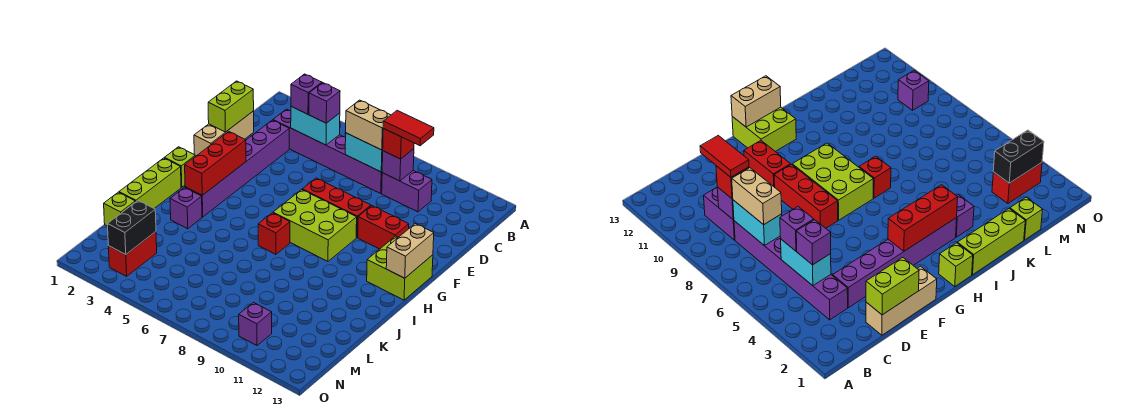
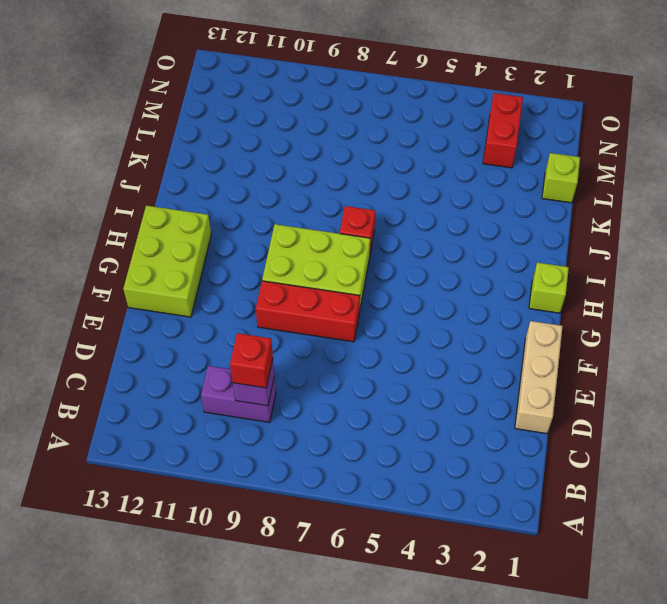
lime brick F12:H13 level 1 -> lime brick G12:H13 level 1
none -> purple brick C3:C8 level 1
none -> purple brick D3:I3 level 1
none -> red brick F10:F11 level 1

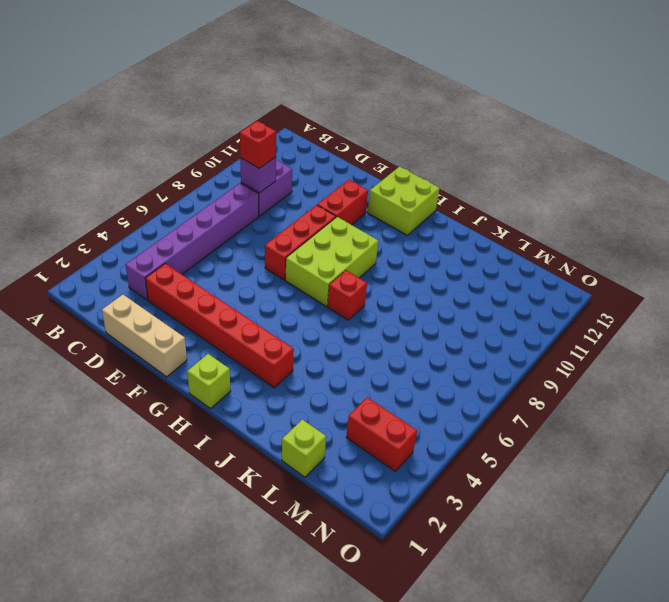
red brick D3:I3 level 1 -> purple brick D3:I3 level 1
none -> lime brick I1:K1 level 1
none -> purple brick J3 level 1
none -> purple brick N10 level 1

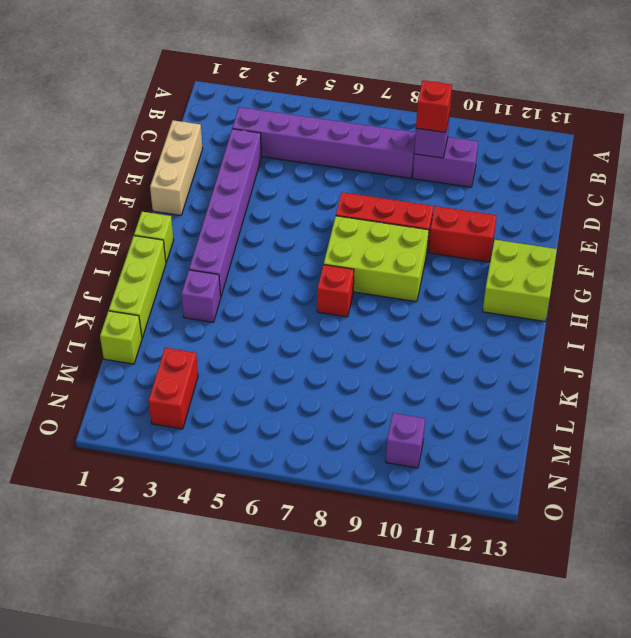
none -> cyan brick C4:C5 level 2
none -> cyan brick C7:C8 level 2
none -> lime brick D1:E1 level 2

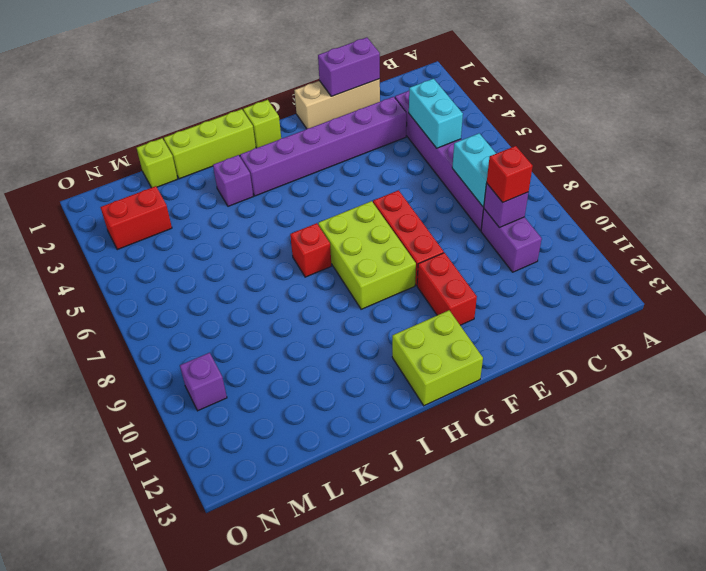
purple brick D1:E1 level 2 -> lime brick D1:E1 level 2
none -> red brick G3:I3 level 2
none -> tan brick G13:H13 level 2
none -> black brick M3:N3 level 2

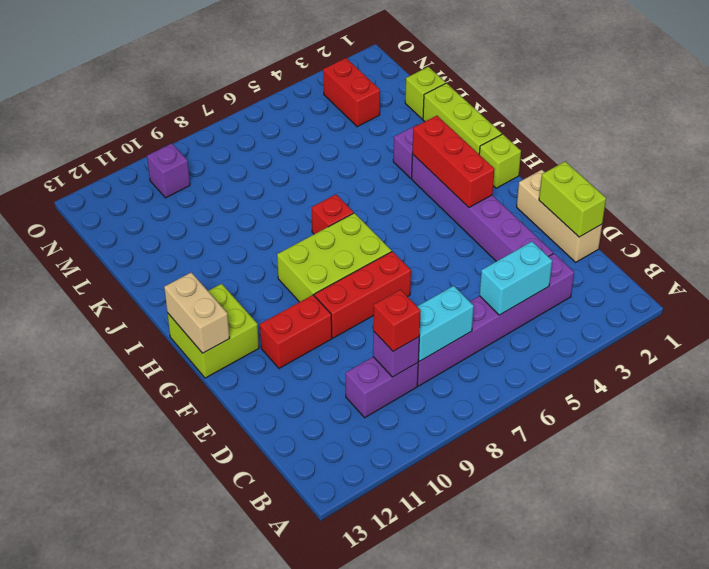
none -> black brick M3:N3 level 2
none -> purple brick C4 level 3
none -> purple brick C5 level 3

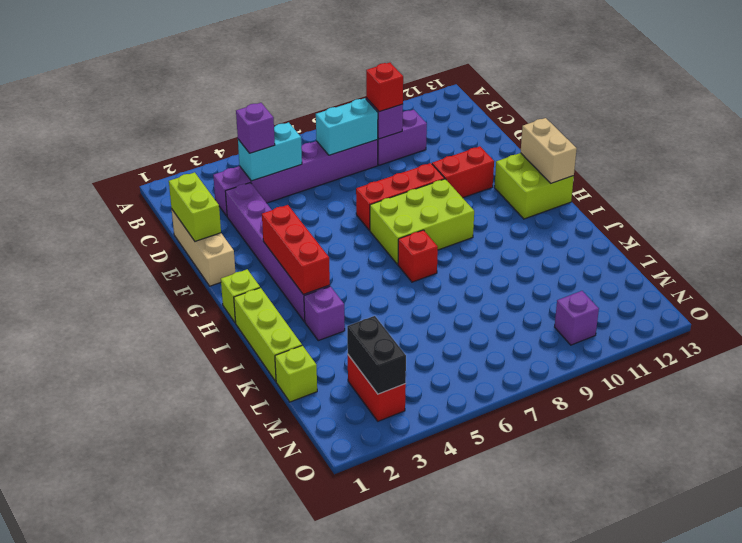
none -> purple brick C5 level 3
none -> tan brick C7:C8 level 3
none -> red tile C9:C10 level 4

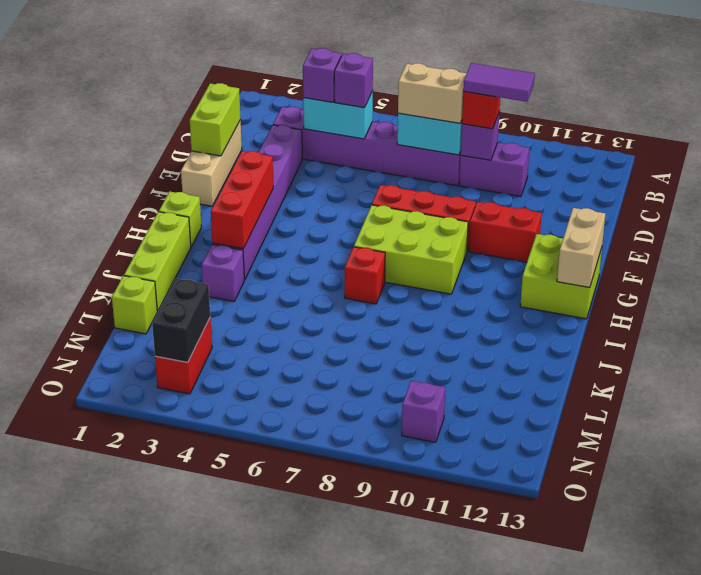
purple tile C9:C10 level 4 -> red tile C9:C10 level 4

